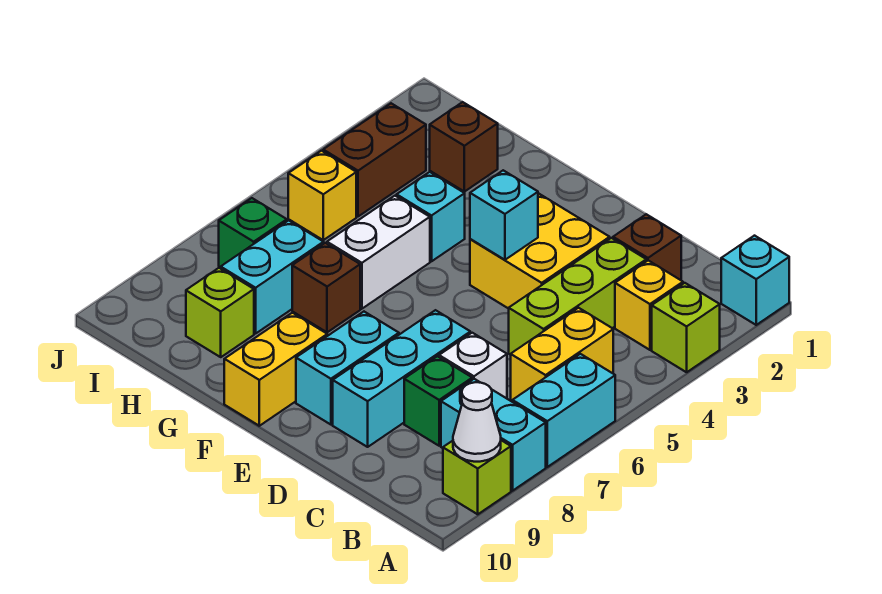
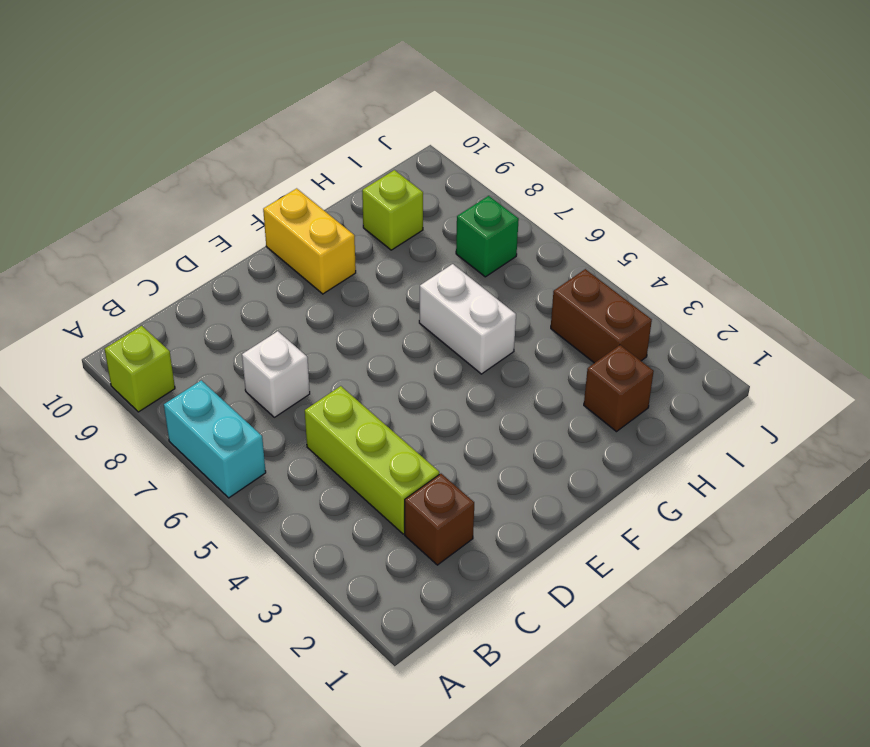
none -> cyan brick A1 level 1
none -> lime brick A3 level 1
none -> cyan brick A8:B8 level 1

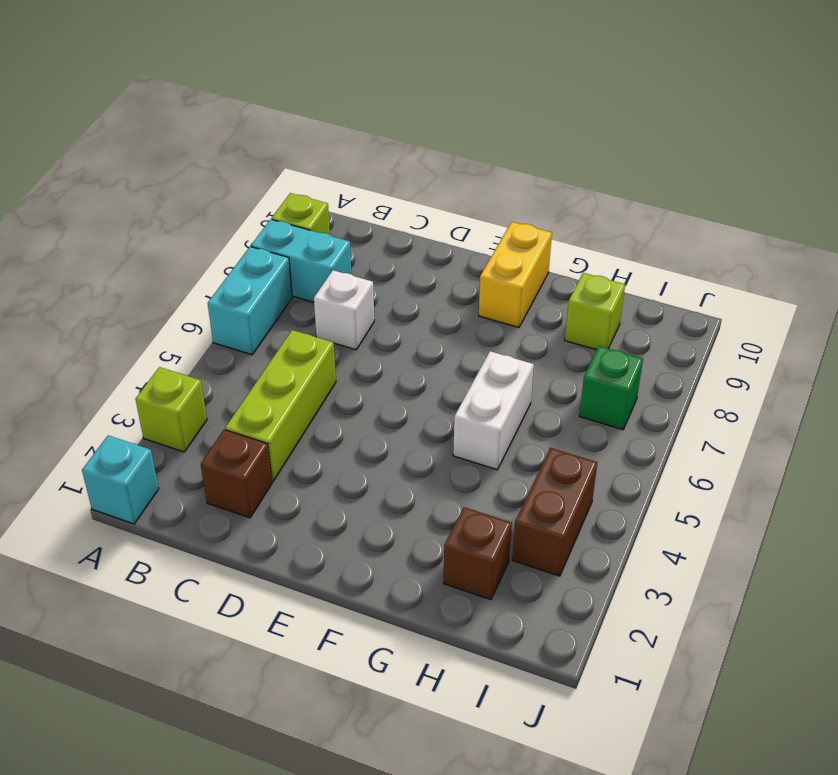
none -> yellow brick B3 level 1
none -> yellow brick B5:B6 level 1
none -> green brick C8 level 1

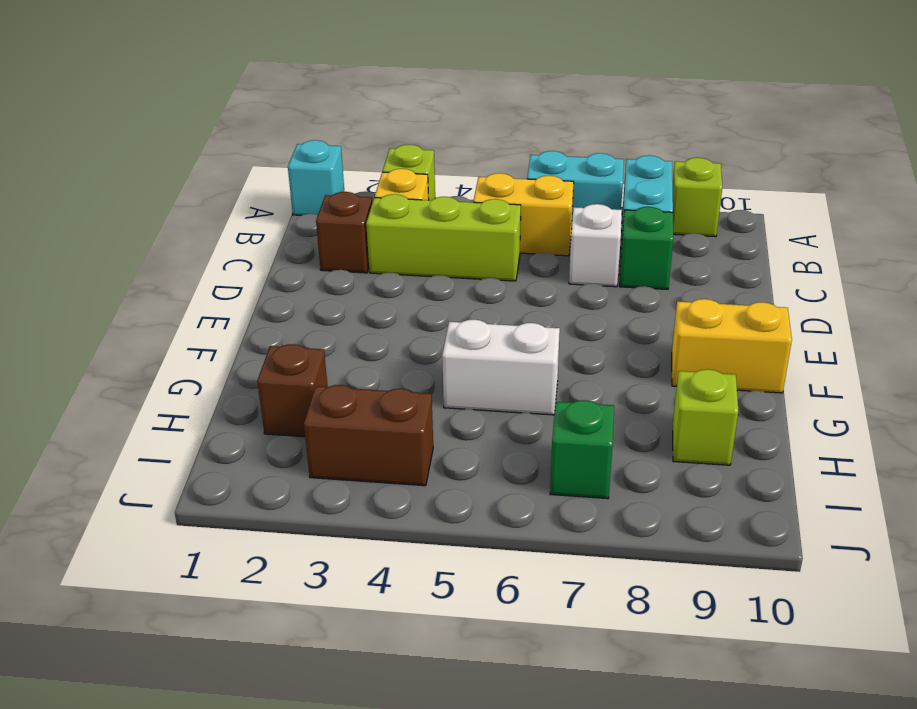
none -> yellow brick D3:E4 level 1
none -> cyan brick D7:D9 level 1
none -> cyan brick E8:E9 level 1

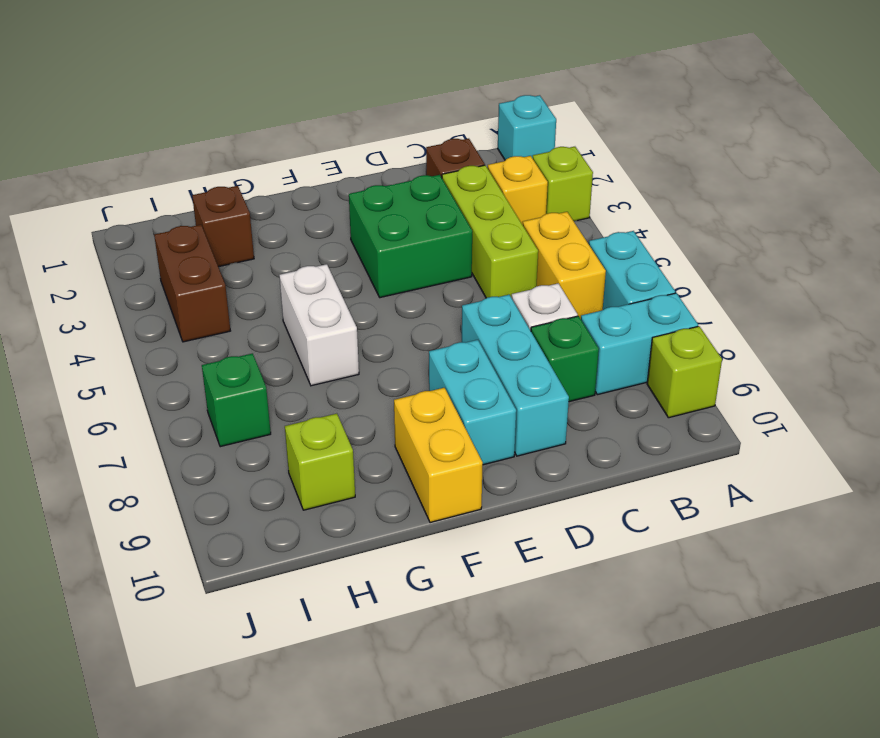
green brick D3:E4 level 1 -> yellow brick D3:E4 level 1
none -> cyan brick G4 level 1
none -> brown brick G7 level 1
none -> cyan brick H7:H8 level 1

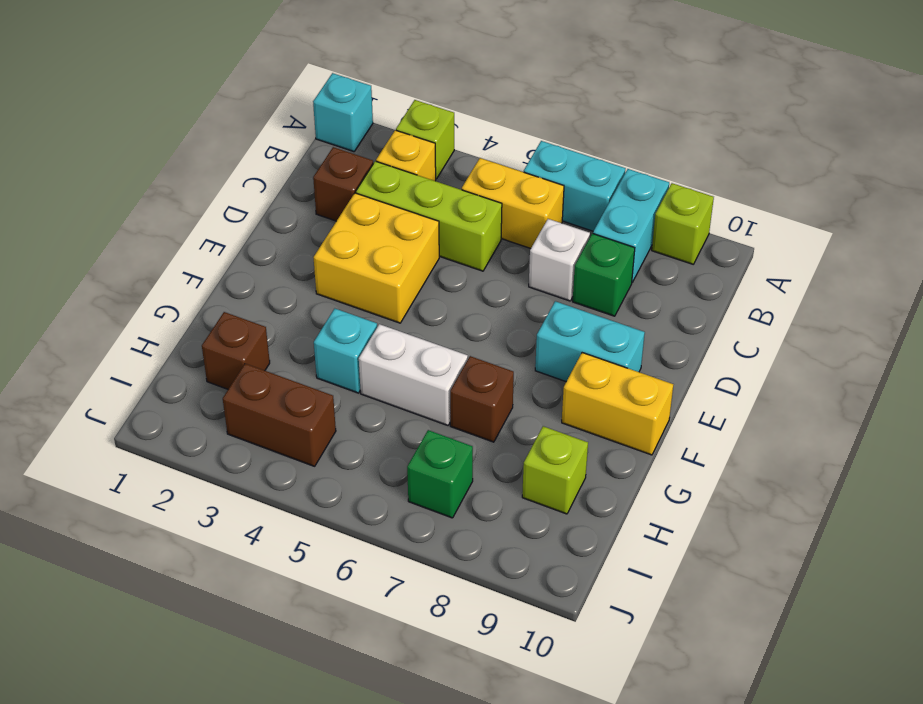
none -> cyan brick D7:D9 level 1
none -> cyan brick H7:H8 level 1
none -> yellow brick I5 level 1

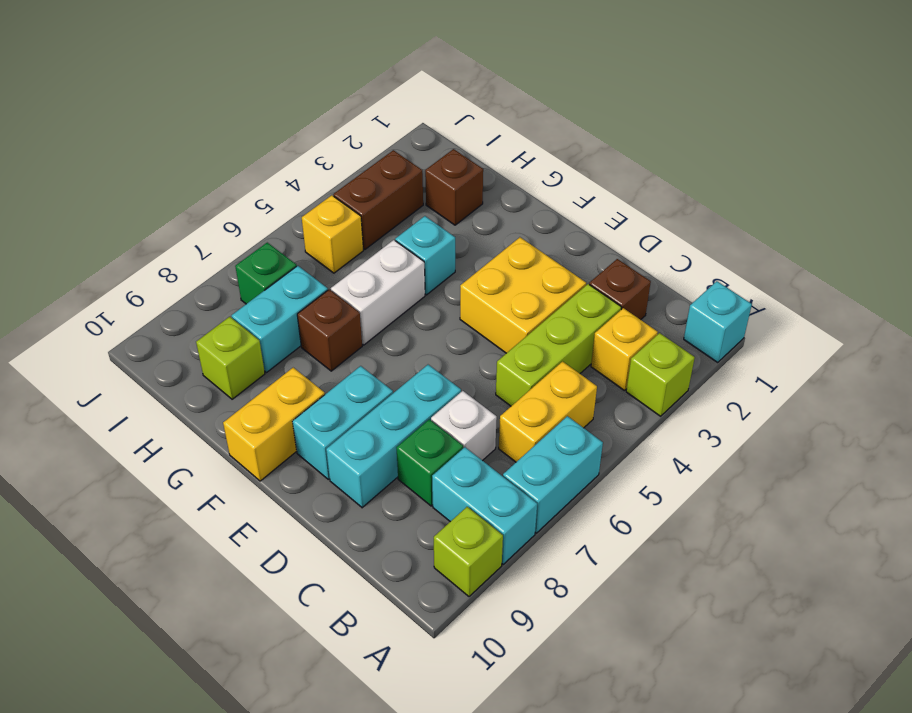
none -> white cone A9 level 2
none -> cyan brick E4 level 2

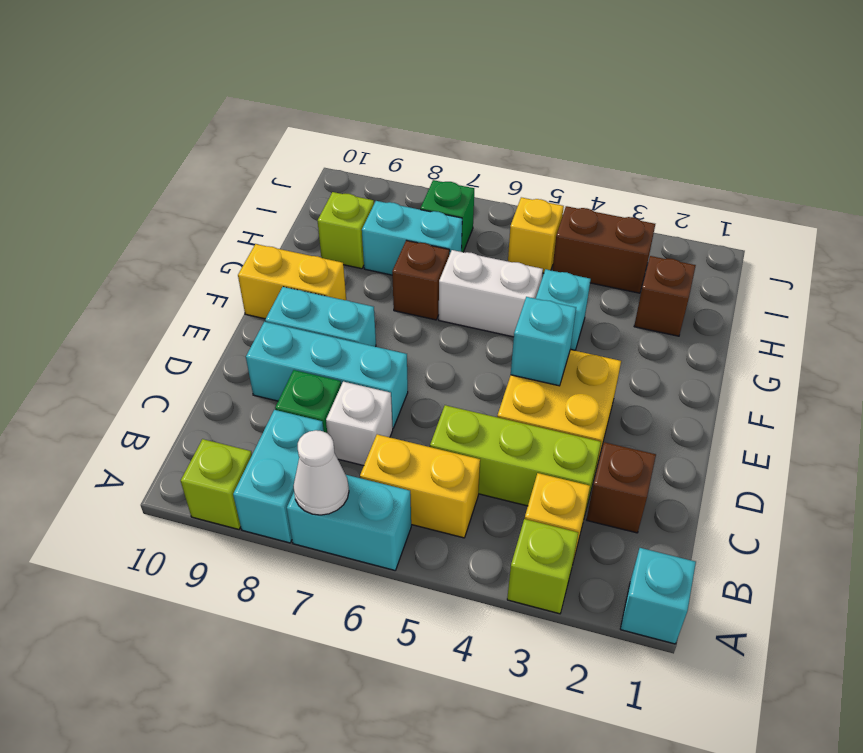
white cone A7 level 2 -> white cone A9 level 2

